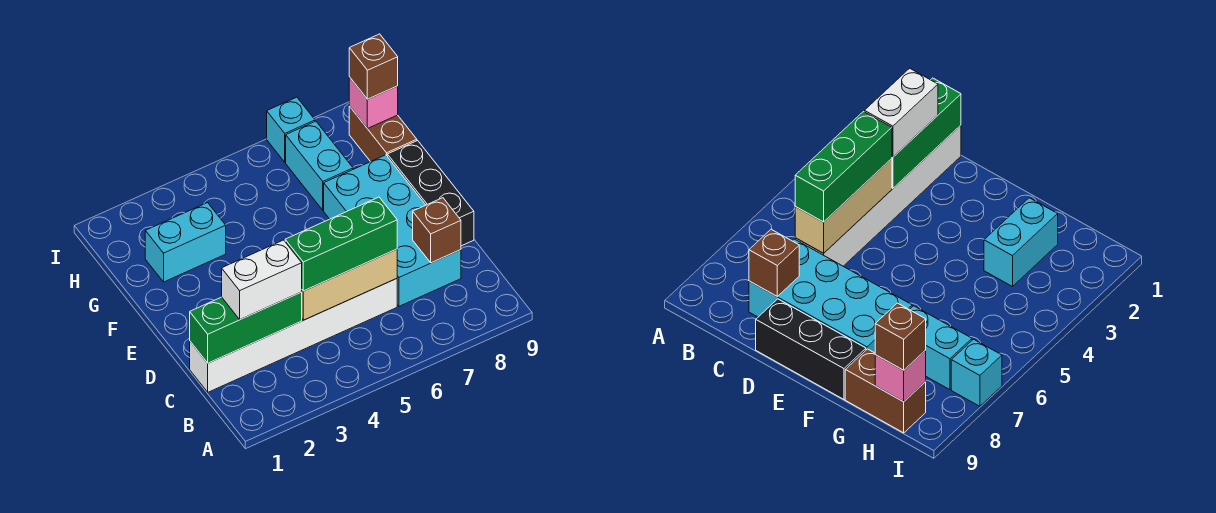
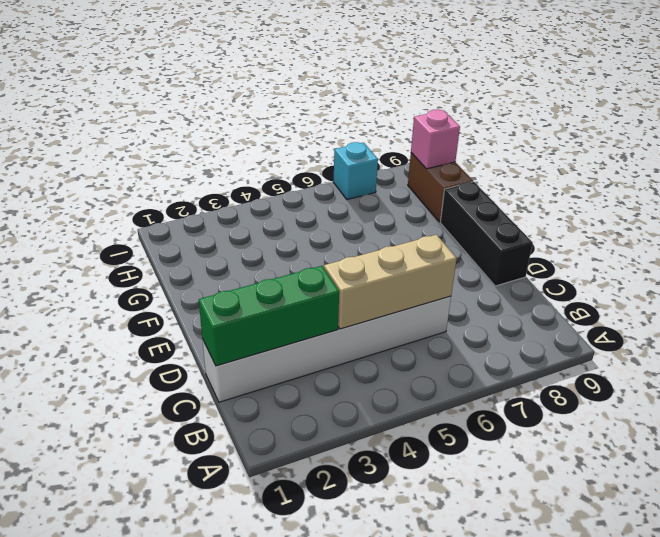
none -> cyan brick C7:F8 level 1
none -> cyan brick G2:G3 level 1
none -> cyan brick G7:H7 level 1

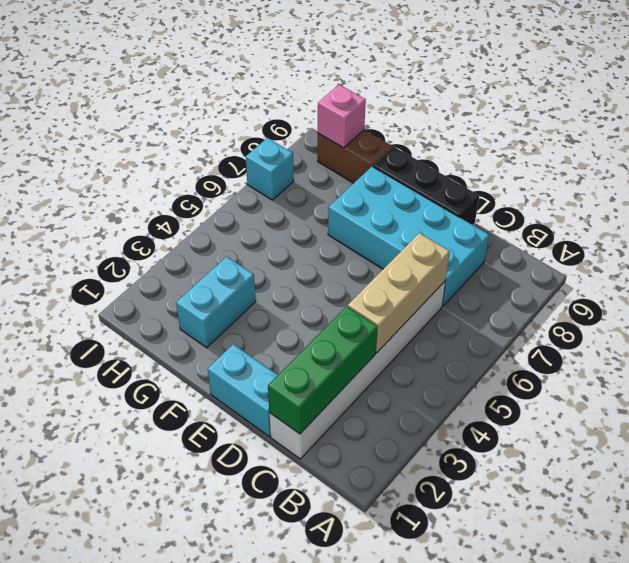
cyan brick D1:E1 level 1 -> cyan brick G7:H7 level 1
none -> brown brick C8 level 2
none -> white brick C2:C3 level 3
none -> green brick C4:C6 level 3

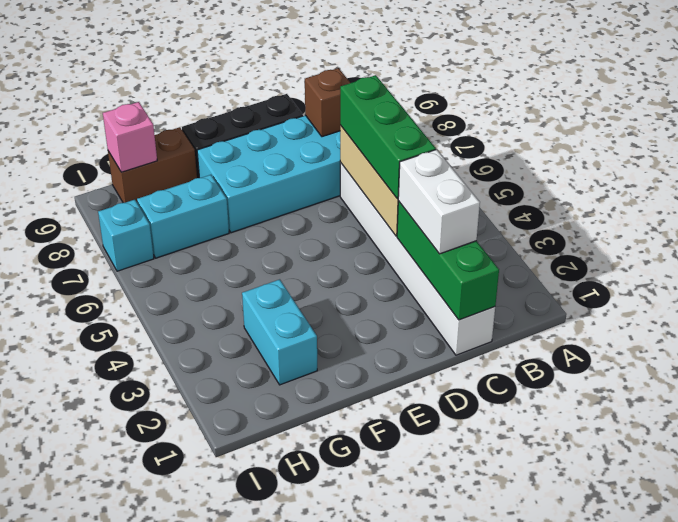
none -> brown brick H9 level 3

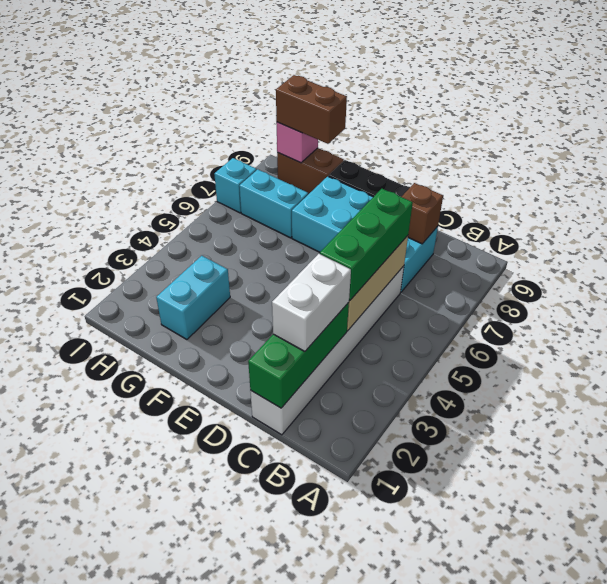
brown brick G9:H9 level 3 -> brown brick H9 level 3

